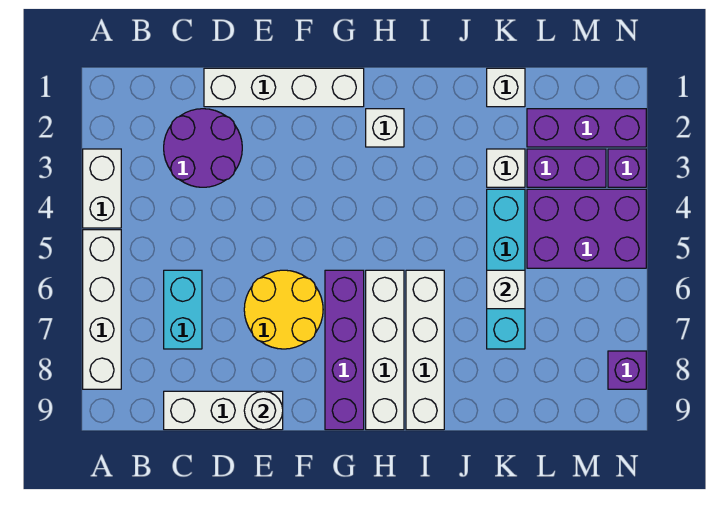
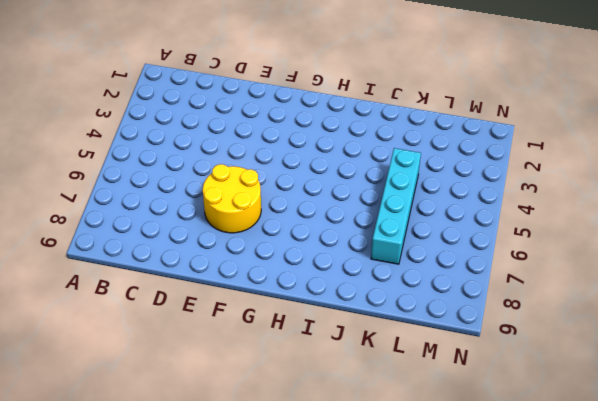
none -> white brick A3:A4 level 1
none -> white brick A5:A8 level 1
none -> purple round brick C2:D3 level 1

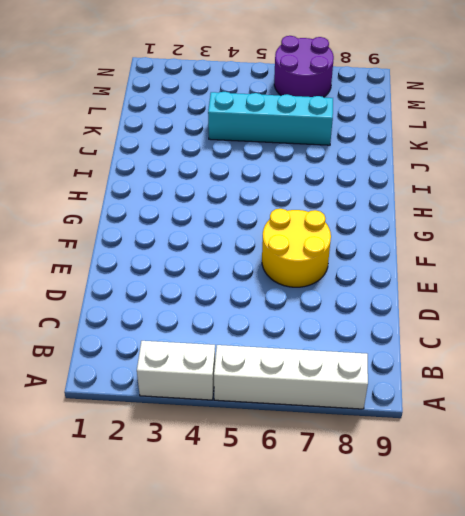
purple round brick M6:N7 level 1 -> purple round brick C2:D3 level 1
none -> cyan brick C6:C7 level 1
none -> white brick C9:E9 level 1
none -> white brick D1:G1 level 1

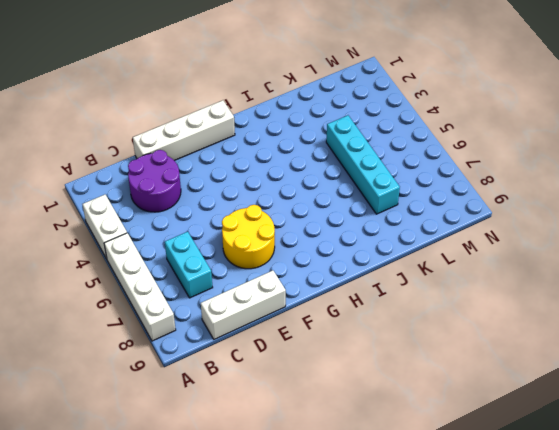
none -> purple brick G6:G9 level 1
none -> white brick H2 level 1
none -> white brick H6:H9 level 1

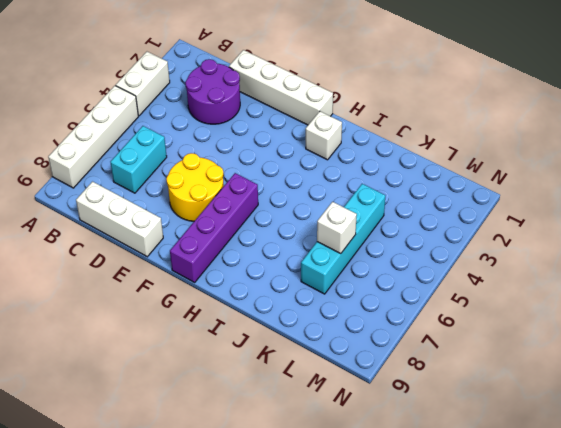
none -> white brick H6:H9 level 1
none -> white brick I6:I9 level 1
none -> white brick K1 level 1

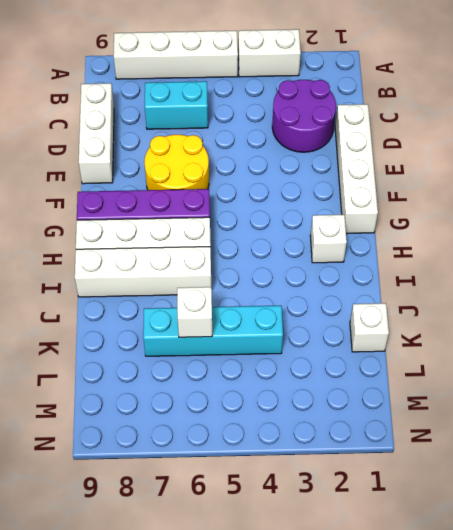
none -> white brick K3 level 1
none -> purple brick L2:N2 level 1
none -> purple brick L3:M3 level 1

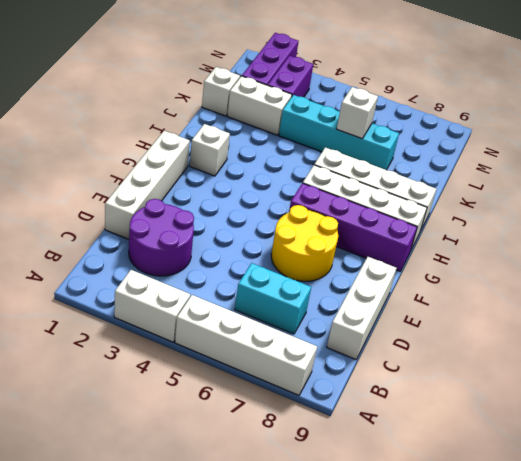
white brick K2:K3 level 1 -> white brick K3 level 1
none -> purple brick L4:N5 level 1
none -> purple brick N3 level 1
none -> purple brick N8 level 1

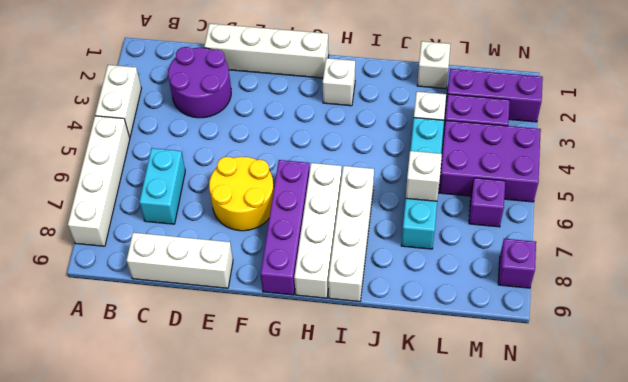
purple brick M6 level 1 -> purple brick N3 level 1
none -> white round brick E9 level 2

